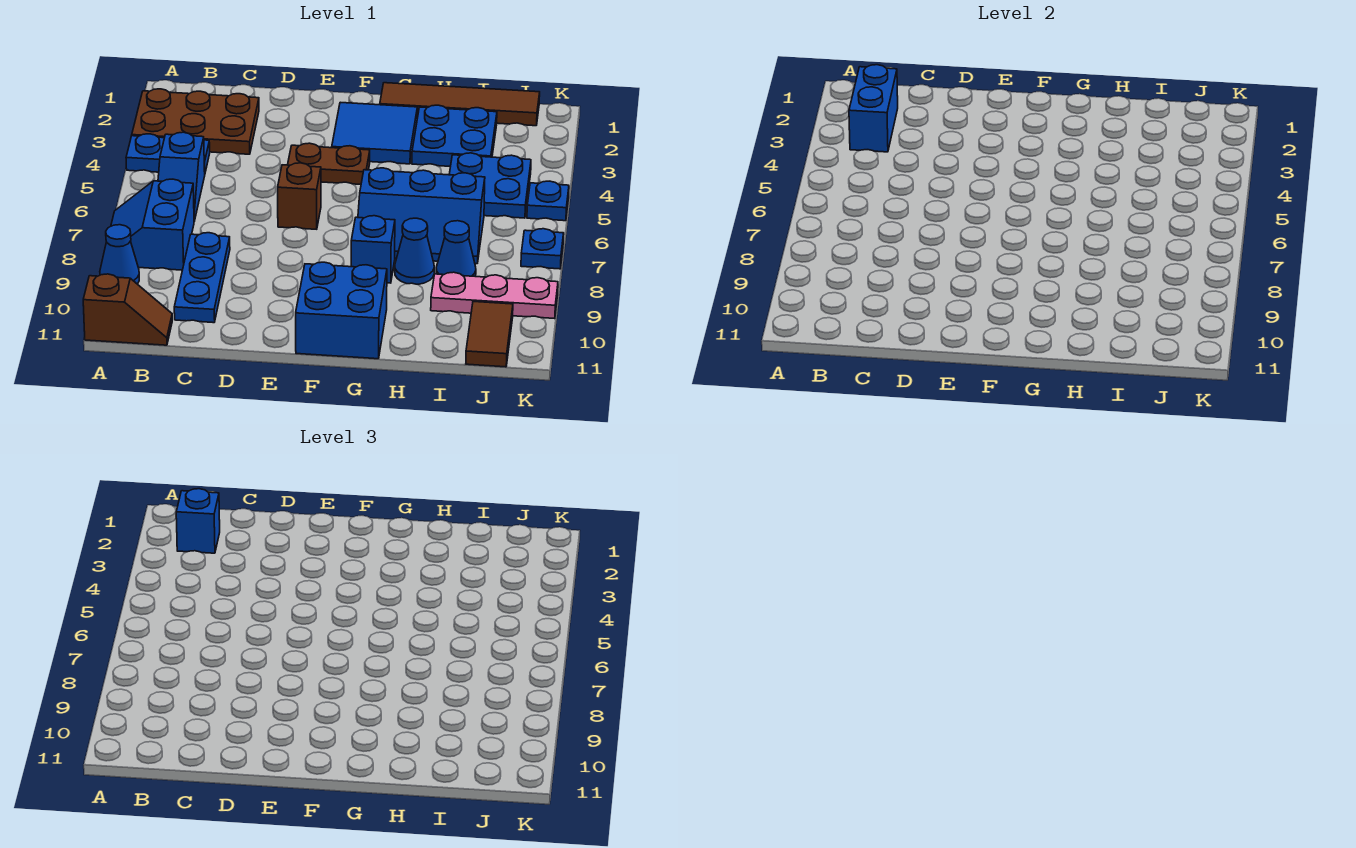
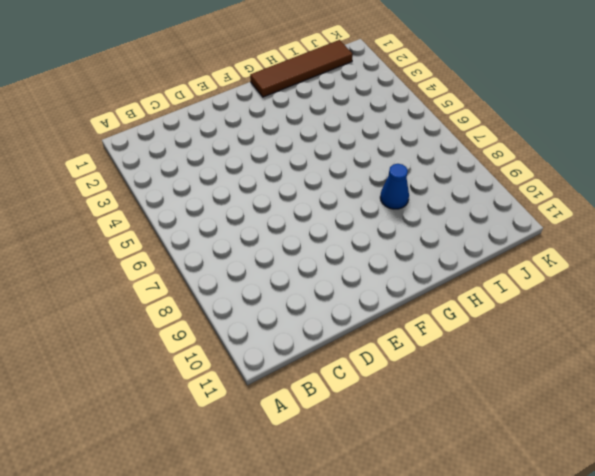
none -> brown plate A2:C3 level 1
none -> blue plate A4:B4 level 1
none -> blue slope A7:B8 level 1 top B

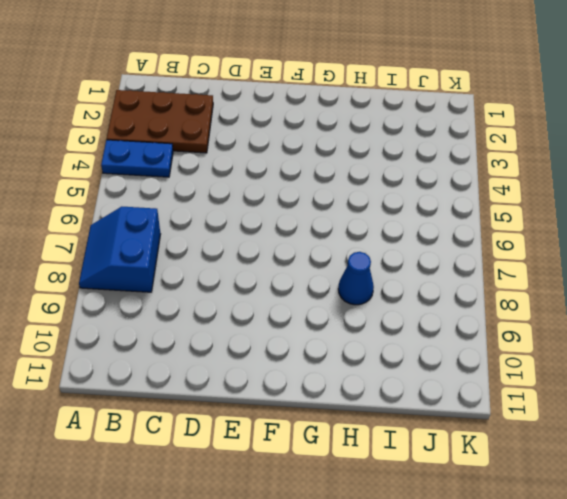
none -> blue cone A9 level 1
none -> brown slope A11:B11 level 1 top A
none -> blue slope B5:B6 level 1 top 5

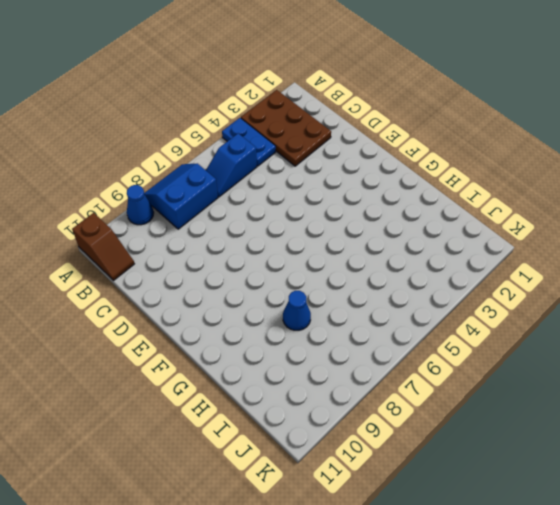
none -> blue plate C8:C10 level 1
none -> brown plate E4:F4 level 1
none -> brown brick E6 level 1

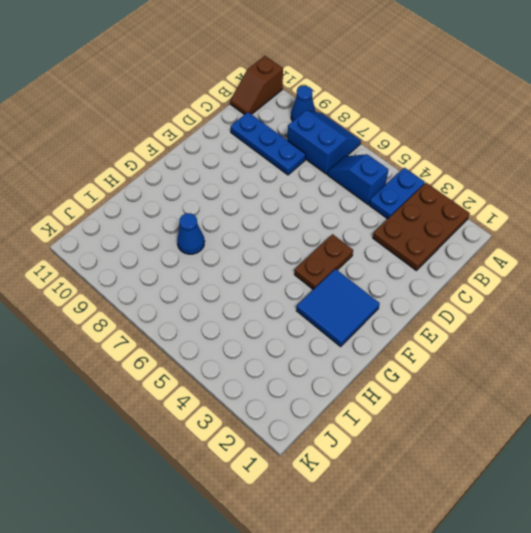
none -> brown brick E6 level 1
none -> blue brick F10:G11 level 1
none -> brown tile G1:J1 level 1

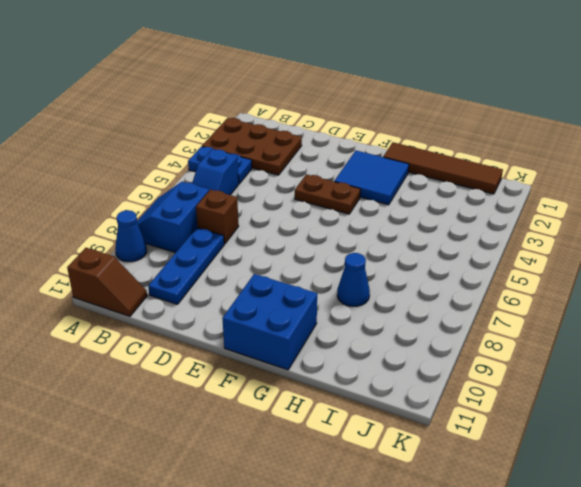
brown brick C7 level 1 -> brown brick E6 level 1
none -> blue slope G6:I7 level 1 top 6
none -> blue brick G8 level 1
none -> blue plate H2:I3 level 1

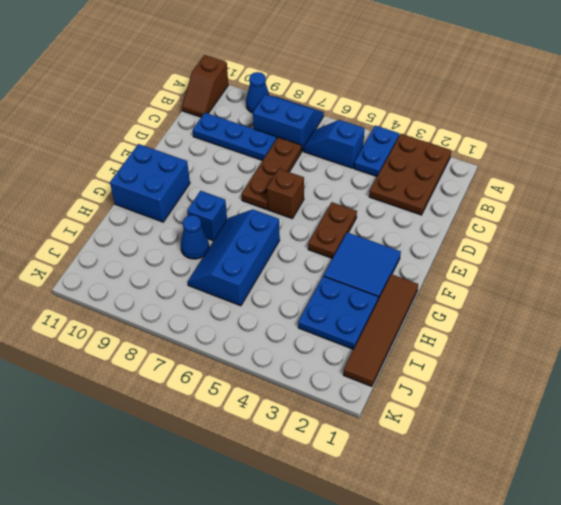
brown plate C7:E7 level 1 -> none
none -> blue plate I4:J5 level 1
none -> blue cone I8 level 1
none -> pink plate I9:K9 level 1

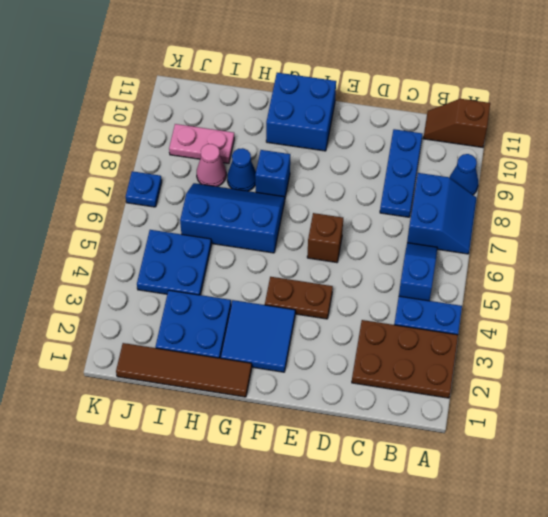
pink cone I8 level 1 -> blue cone I8 level 1
pink plate I9:J9 level 1 -> pink plate I9:K9 level 1
none -> brown tile J10:J11 level 1
none -> blue plate K5 level 1
none -> blue brick B2:B3 level 2

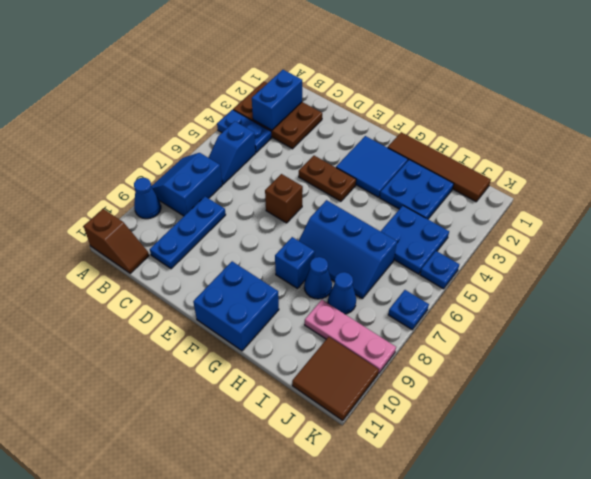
brown tile J10:K11 level 1 -> brown tile J10:J11 level 1
none -> blue brick B2 level 3

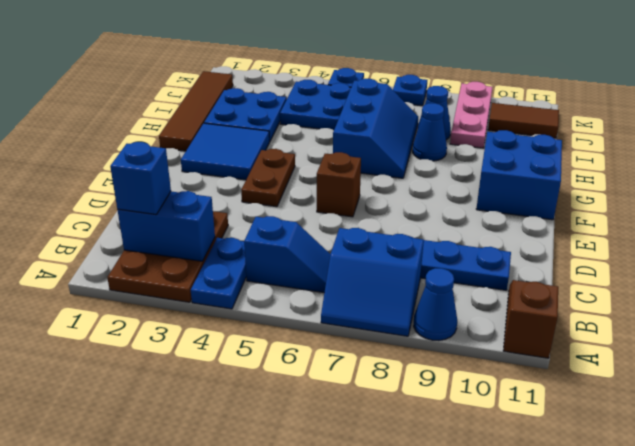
none -> blue brick G8 level 1

